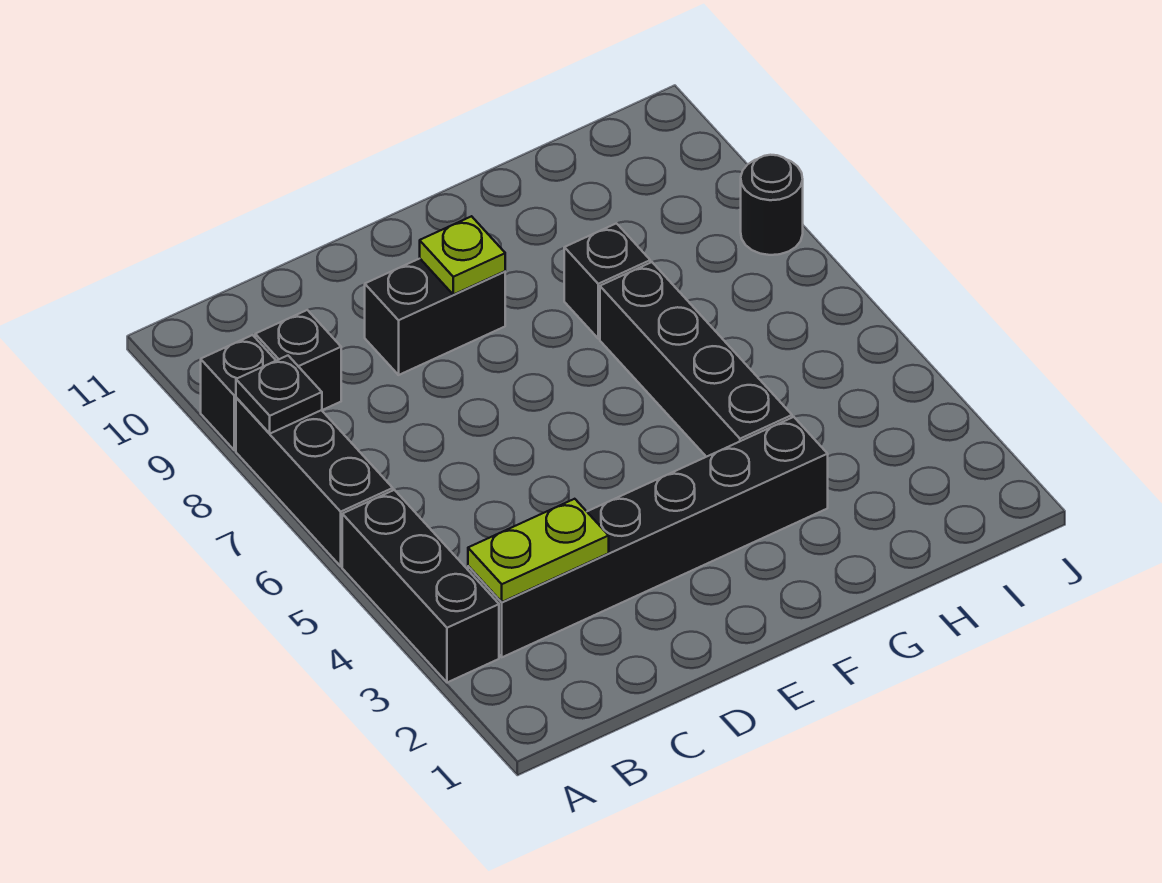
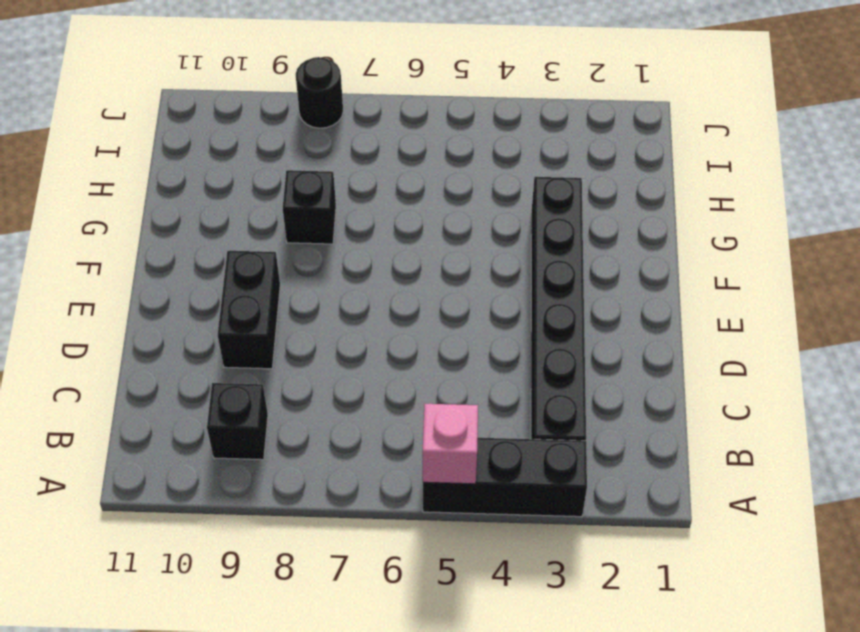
pink brick A5 level 2 -> none
none -> black brick A6:A8 level 1
none -> black brick A9 level 1
none -> black brick G4:G7 level 1

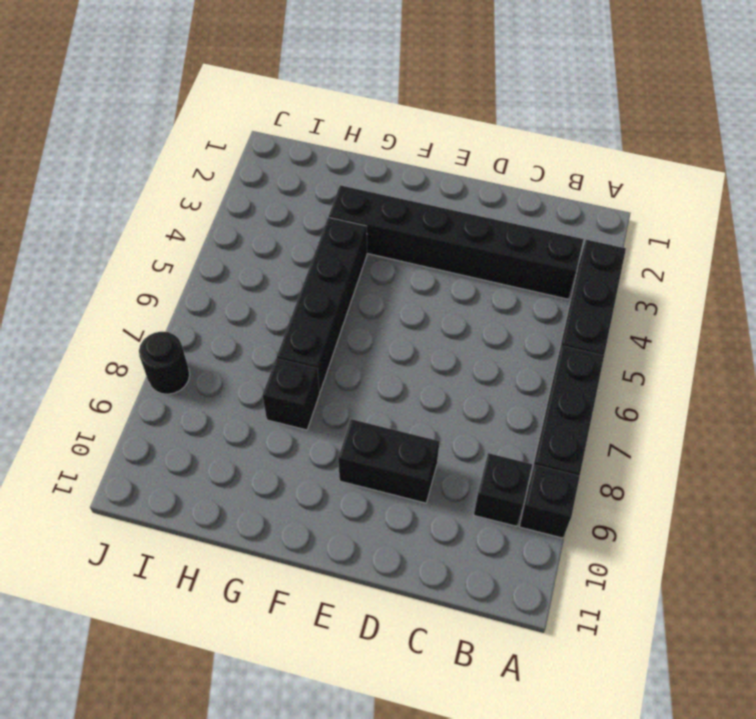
none -> black plate A8 level 2
none -> lime plate B3:C3 level 2
none -> lime plate E9 level 2

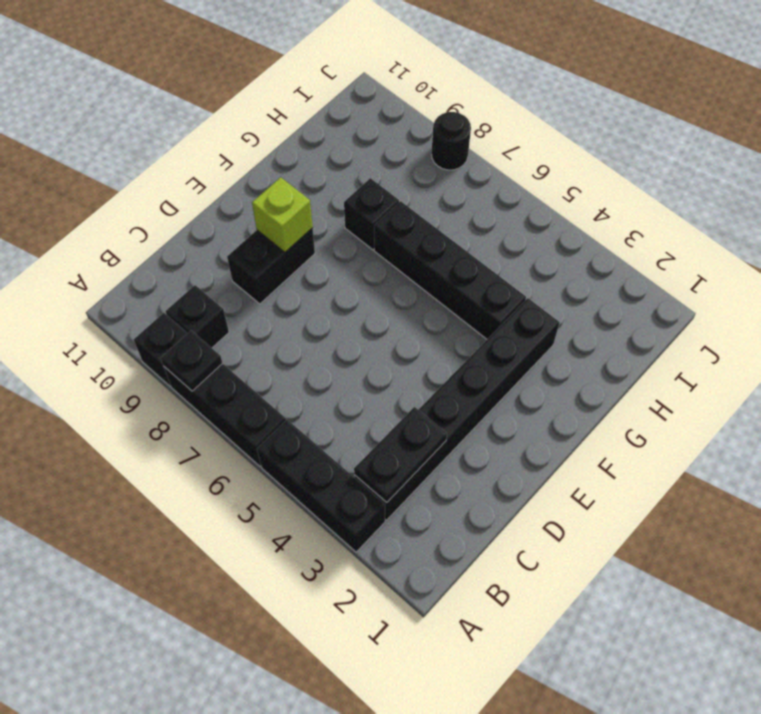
black plate B3:C3 level 2 -> lime plate B3:C3 level 2
lime brick E9 level 2 -> lime plate E9 level 2

